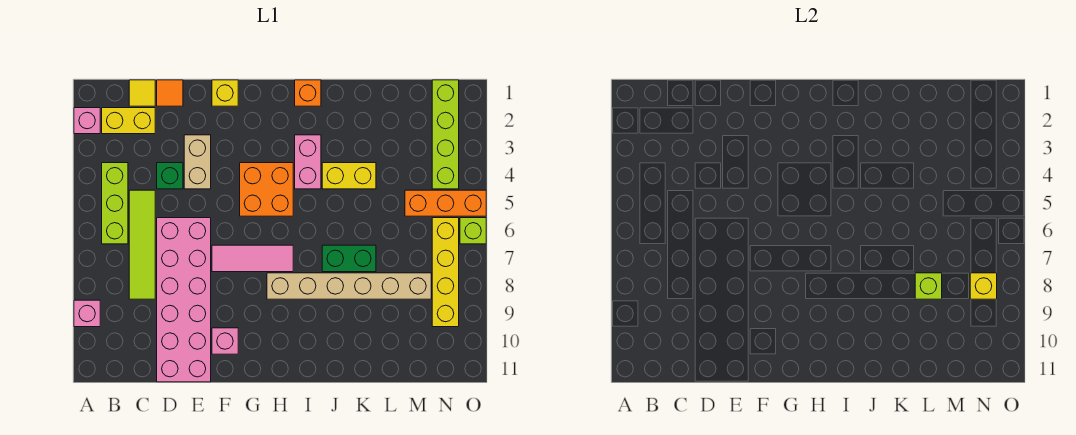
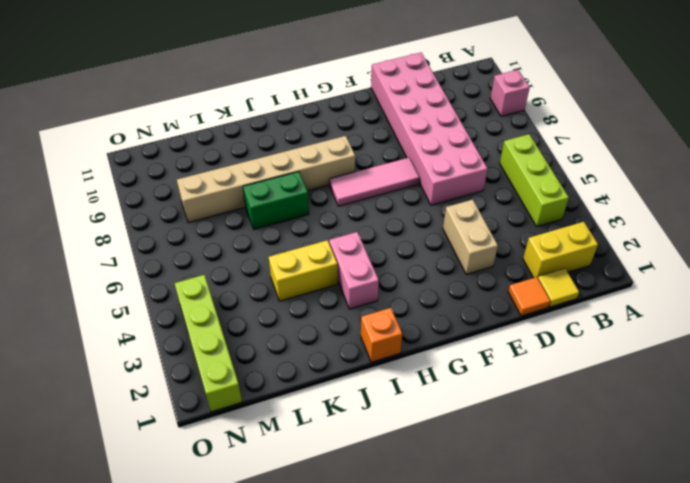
none -> pink brick A2 level 1
none -> lime tile C5:C8 level 1
none -> green brick D4 level 1

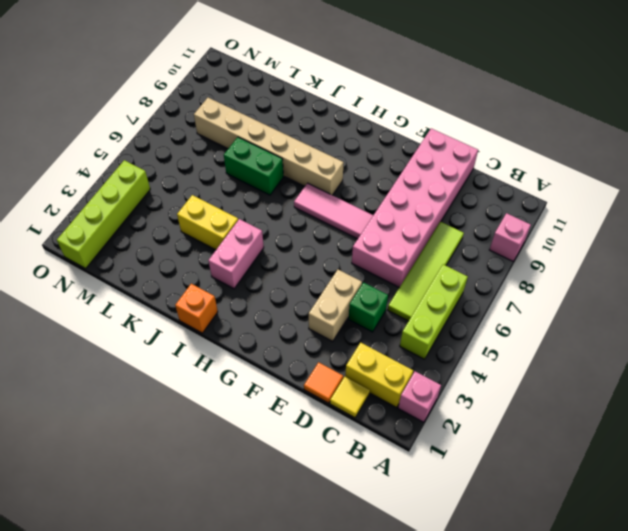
none -> yellow brick F1 level 1
none -> pink brick F10 level 1
none -> orange brick G4:H5 level 1

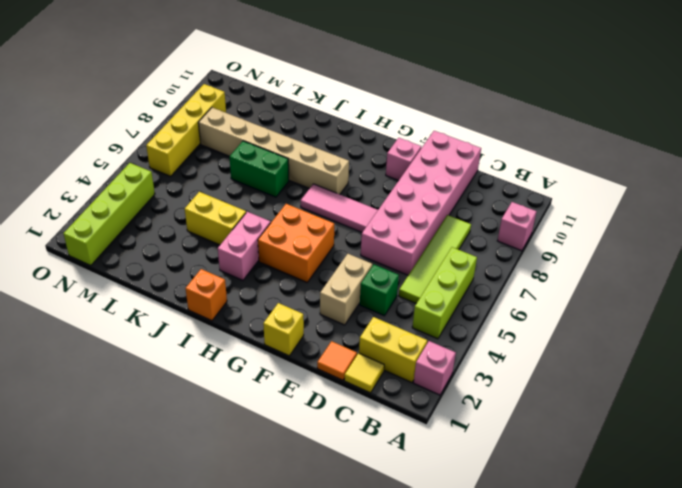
none -> orange brick M5:O5 level 1
none -> lime brick O6 level 1
none -> lime brick L8 level 2

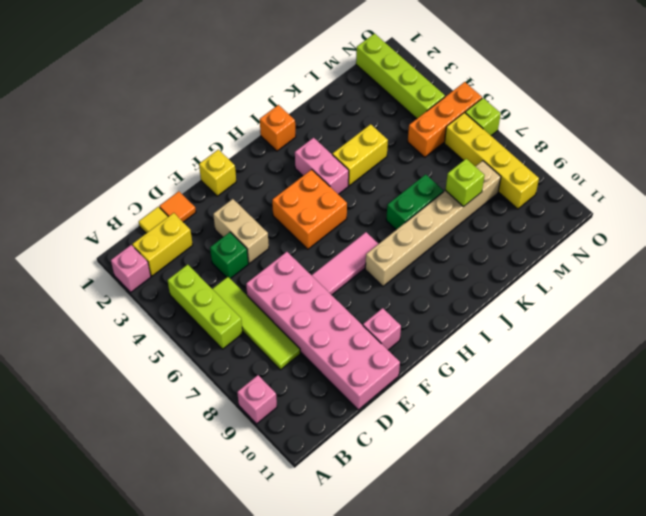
none -> yellow brick N8 level 2

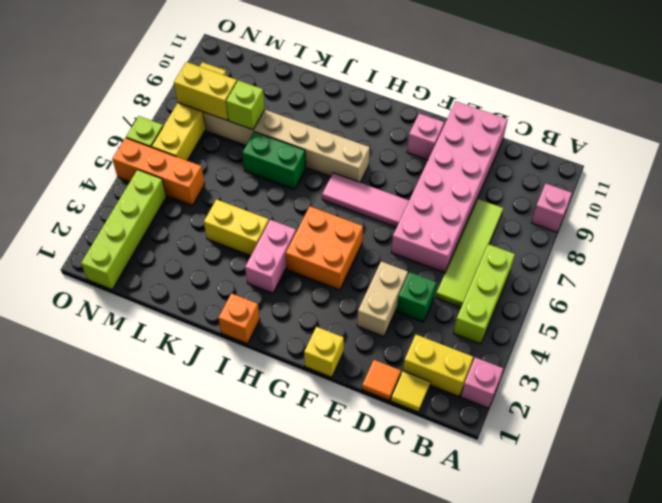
yellow brick M8:N8 level 2 -> yellow brick N8 level 2

